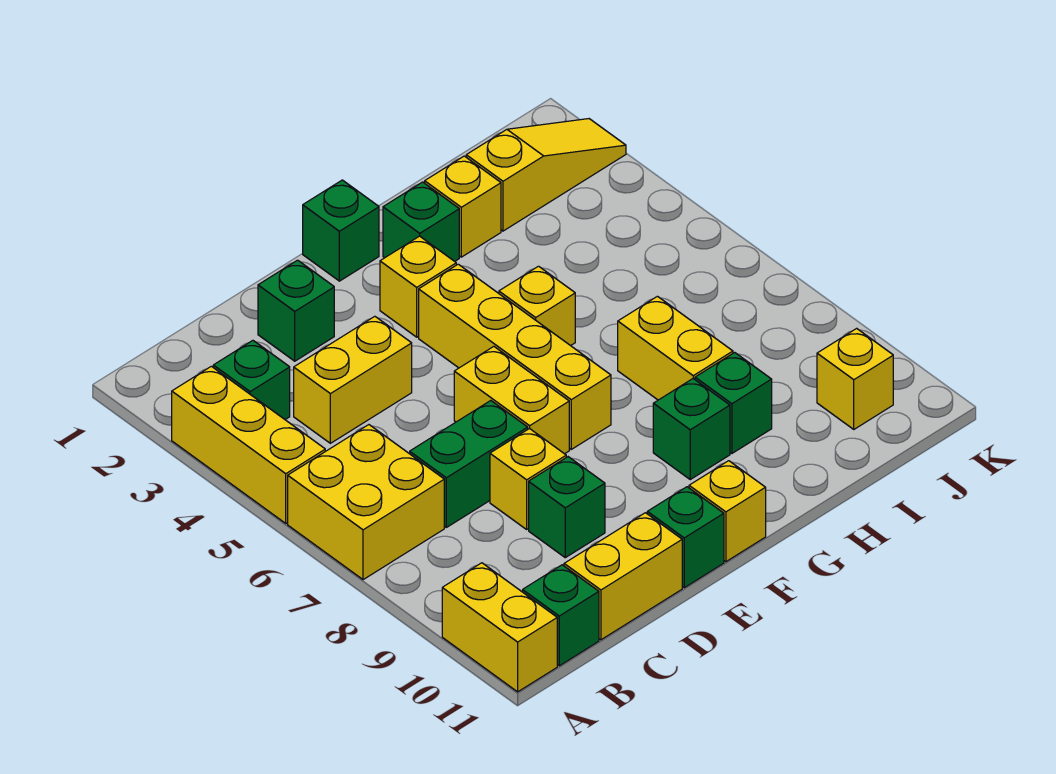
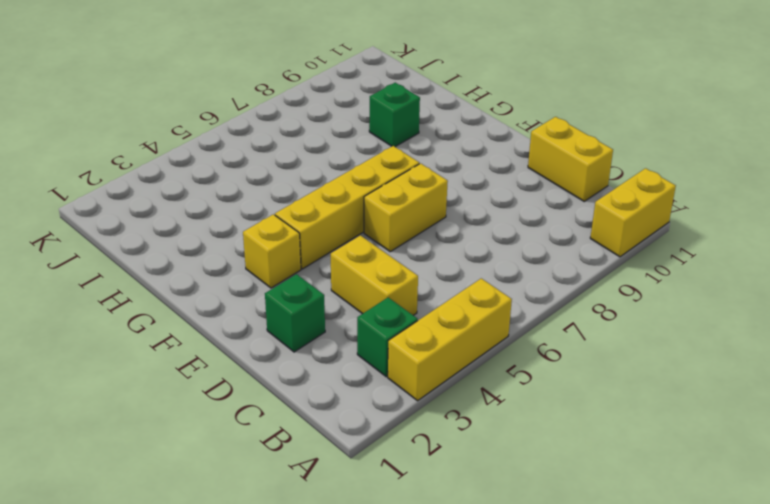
none -> yellow brick A6:B7 level 1
none -> green brick B11 level 1
none -> green brick C7:D7 level 1

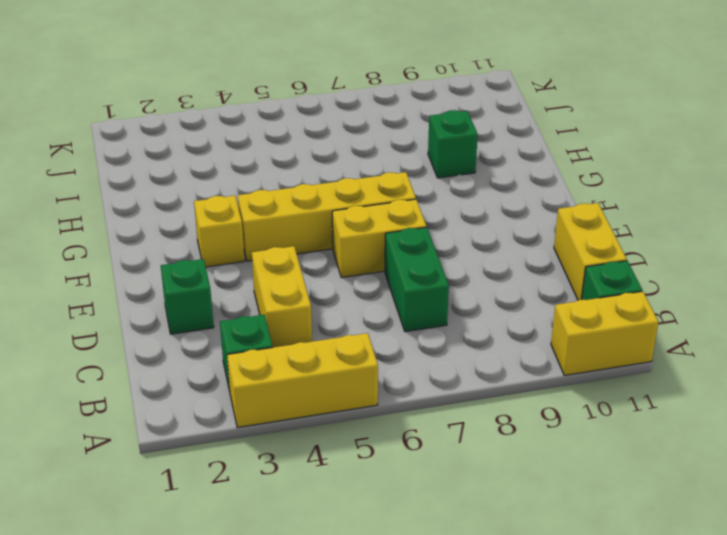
none -> yellow brick A6:B7 level 1
none -> yellow brick D8 level 1
none -> green brick D9 level 1

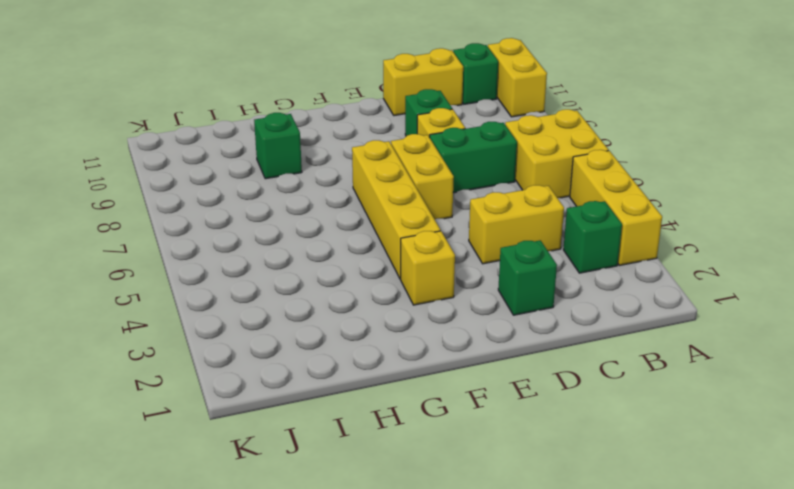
none -> green brick E11 level 1
none -> green brick F1 level 1
none -> yellow brick F11 level 1

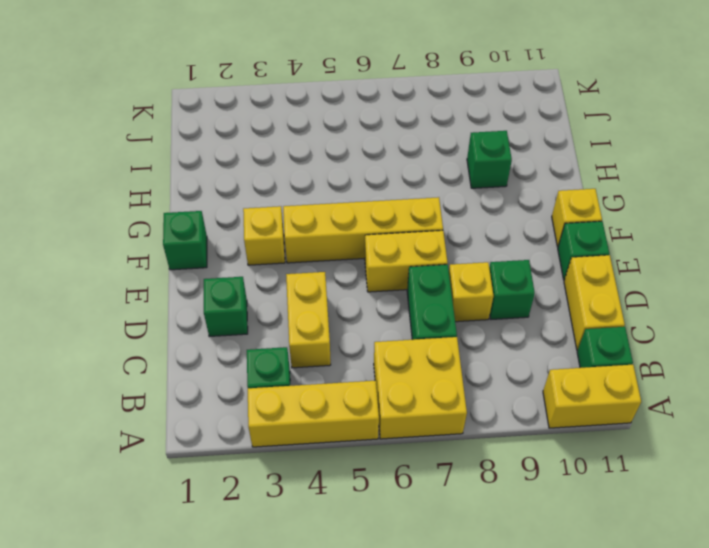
none -> green brick G2 level 1
none -> yellow brick G5 level 1
none -> green brick G9 level 1

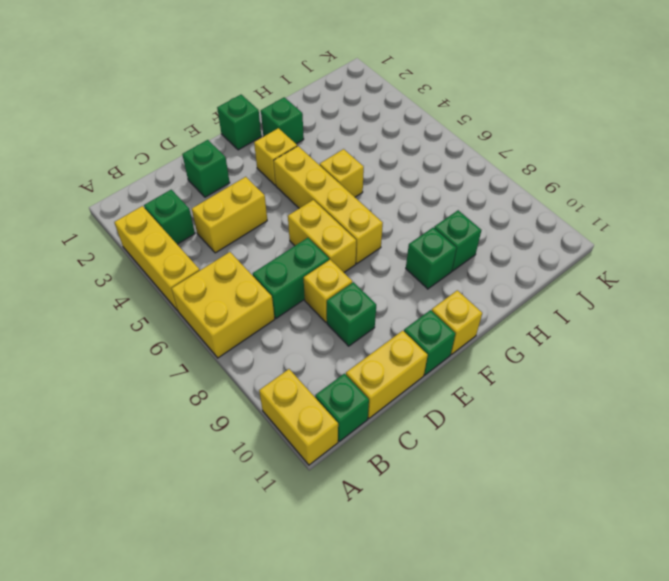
none -> yellow brick H2 level 1
none -> yellow brick H7:H8 level 1
none -> yellow slope I2:K2 level 1 top I

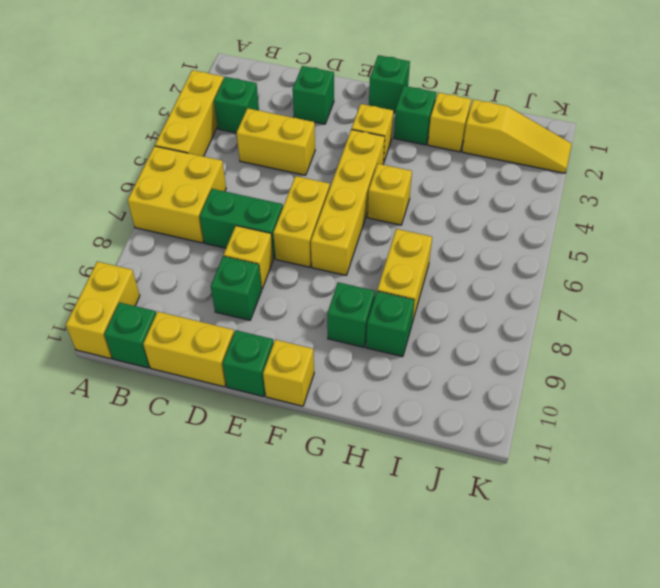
none -> yellow brick J10 level 1

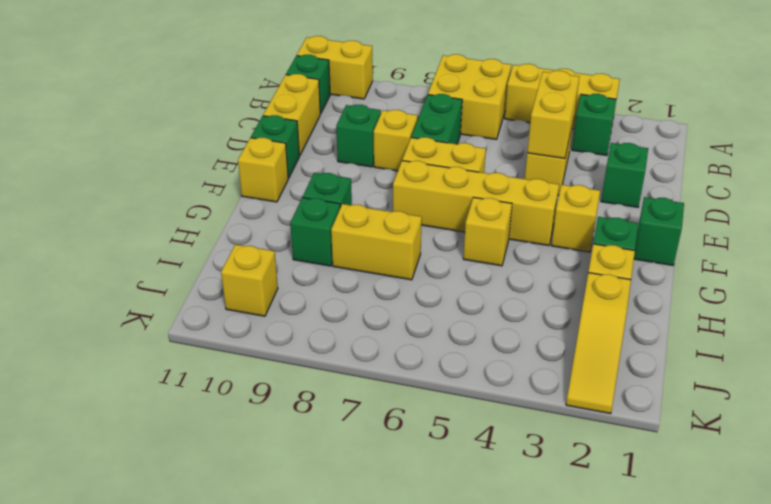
yellow brick C4:D4 level 2 -> none

